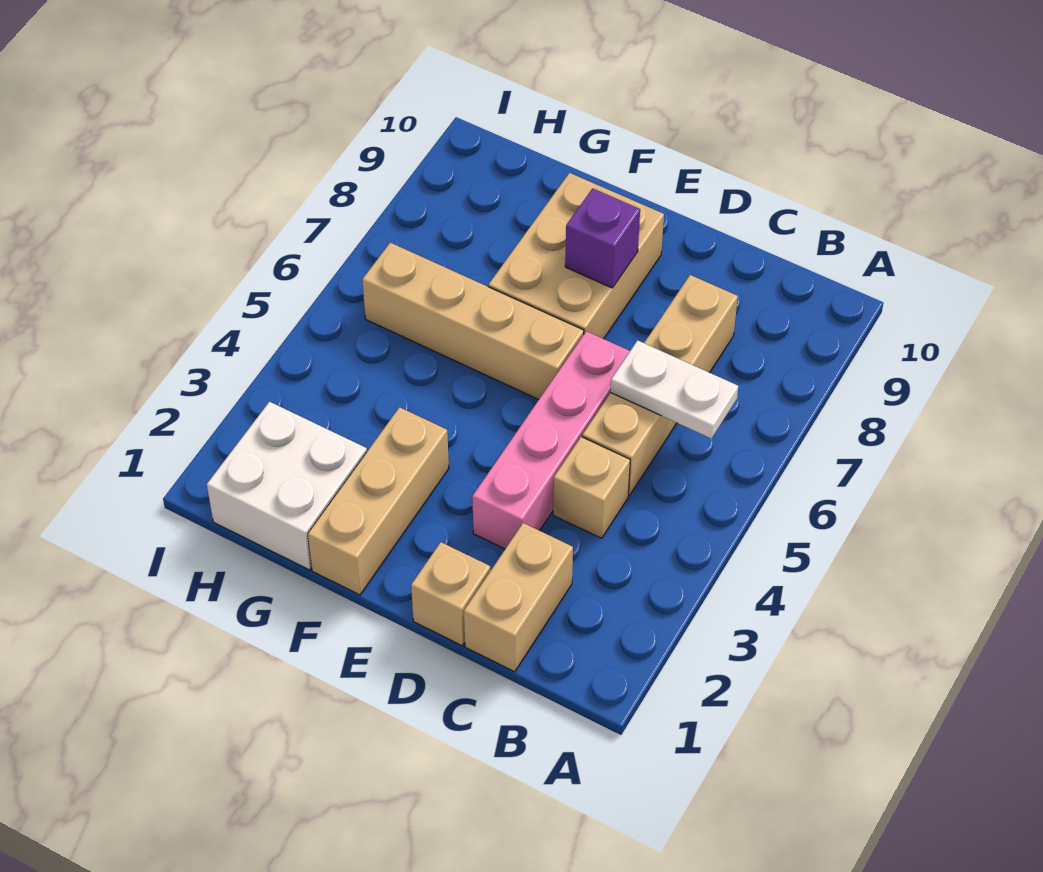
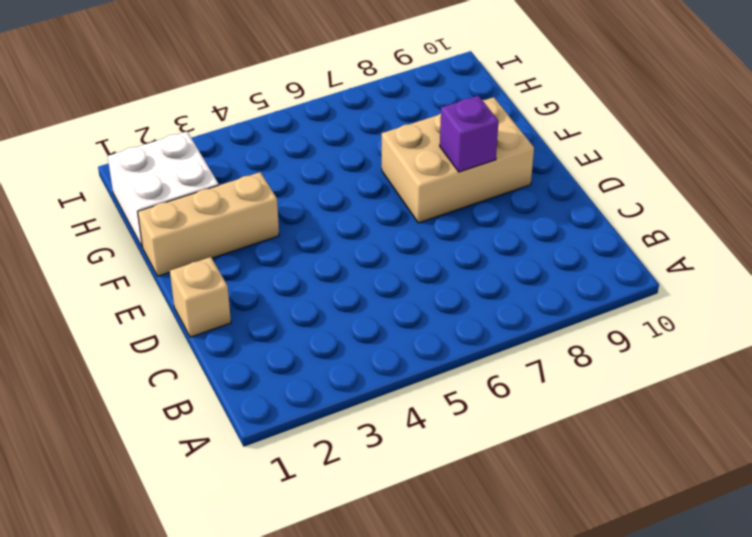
none -> tan brick C1:C2 level 1
none -> tan brick C4 level 1

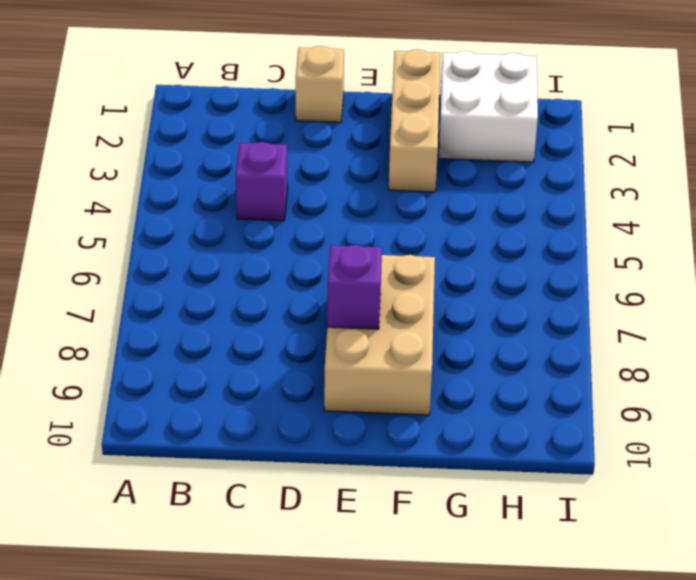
purple brick C4 level 1 -> tan brick C4 level 1
none -> tan brick C1:C2 level 1
none -> tan brick C5:C8 level 1

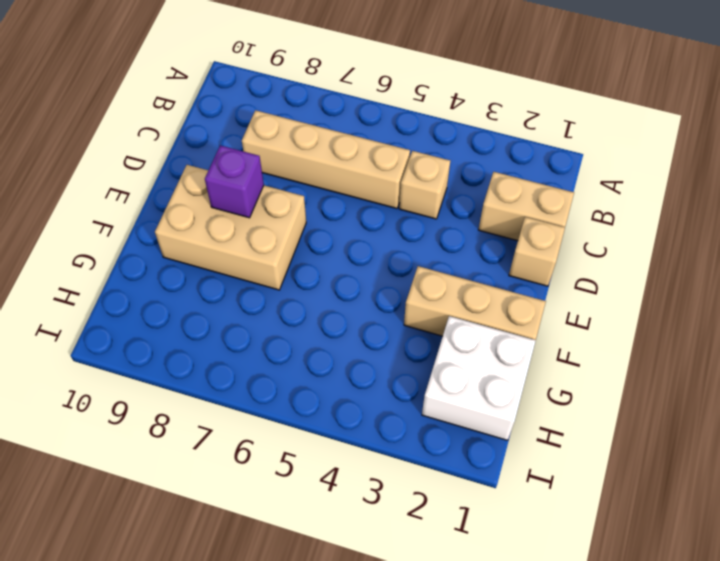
none -> pink brick D3:D6 level 1
none -> tan brick E6:H6 level 1

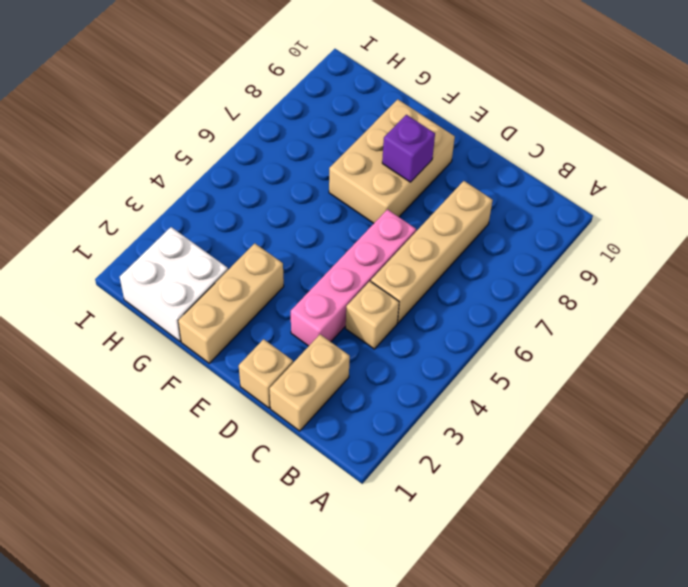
none -> tan brick E6:H6 level 1
none -> white plate B6:C6 level 2

